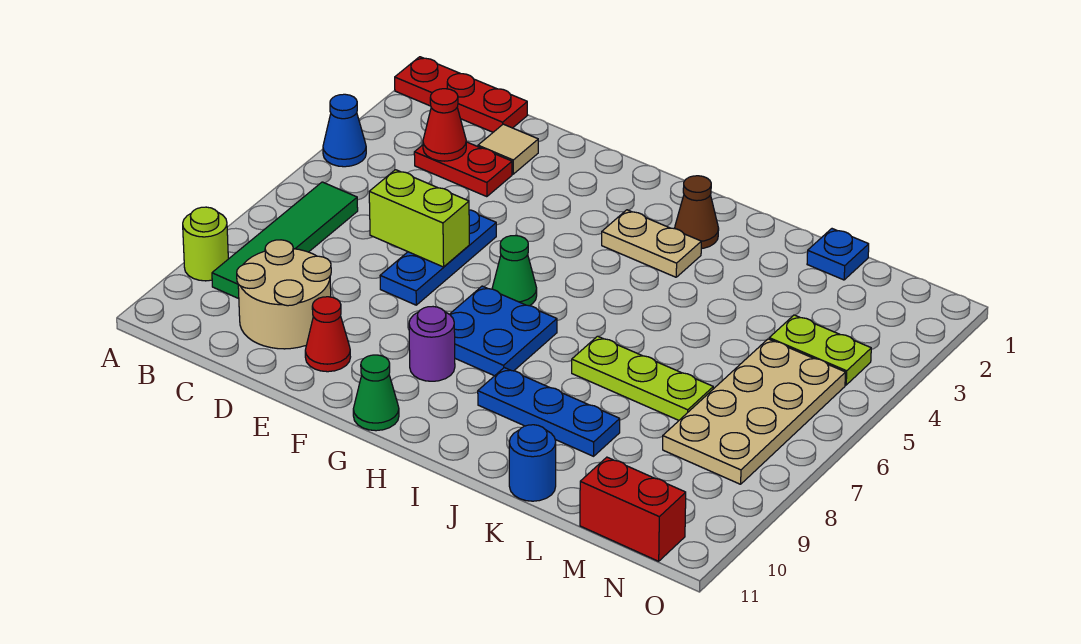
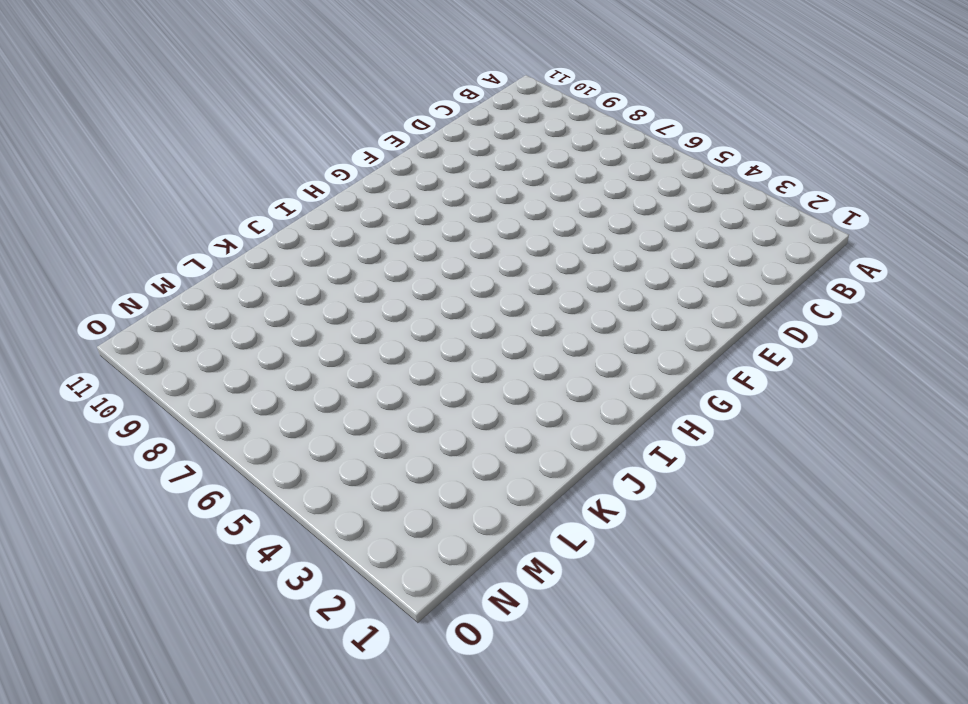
none -> red plate A1:C1 level 1
none -> blue cone A4 level 1
none -> lime round brick A9 level 1

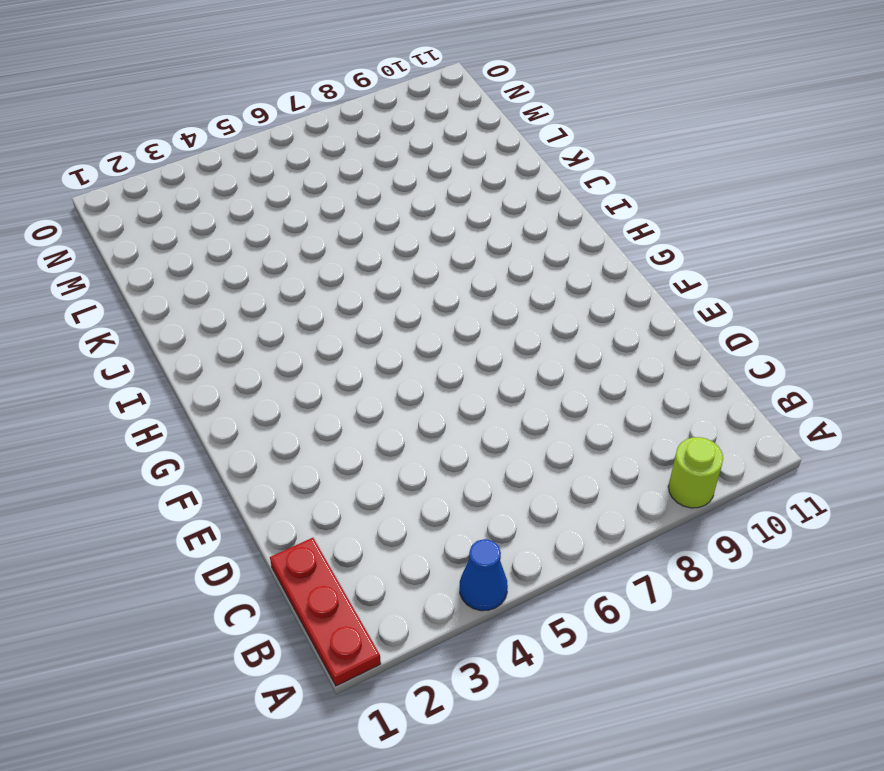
none -> green tile B6:B9 level 1
none -> red plate C3:D3 level 1
none -> tan round brick C9:D10 level 1

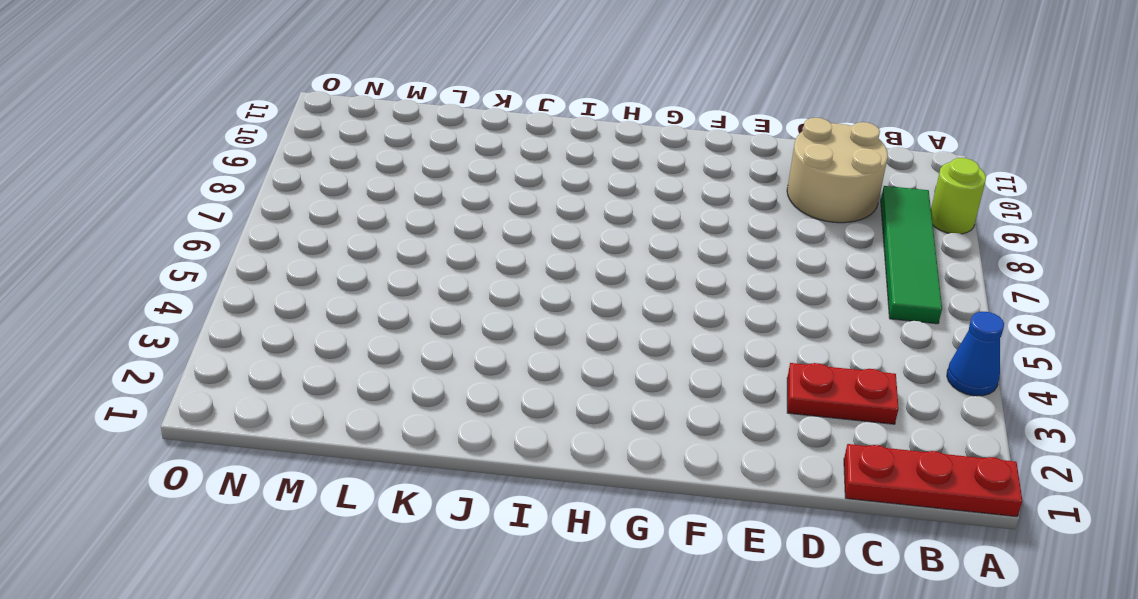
none -> tan tile D2 level 1
none -> blue plate E5:E7 level 1
none -> red cone E10 level 1

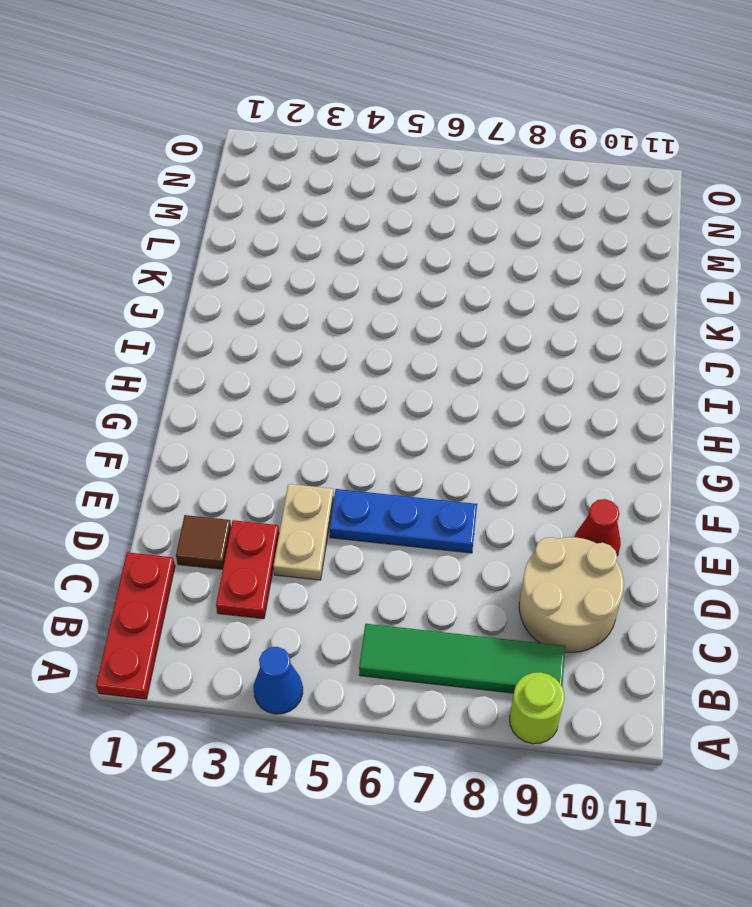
brown tile D2 level 1 -> tan tile D2 level 1
tan plate D4:E4 level 1 -> tan plate H3:I3 level 1
none -> green cone G6 level 1
none -> blue plate G7:H8 level 1
none -> purple round brick G9 level 1

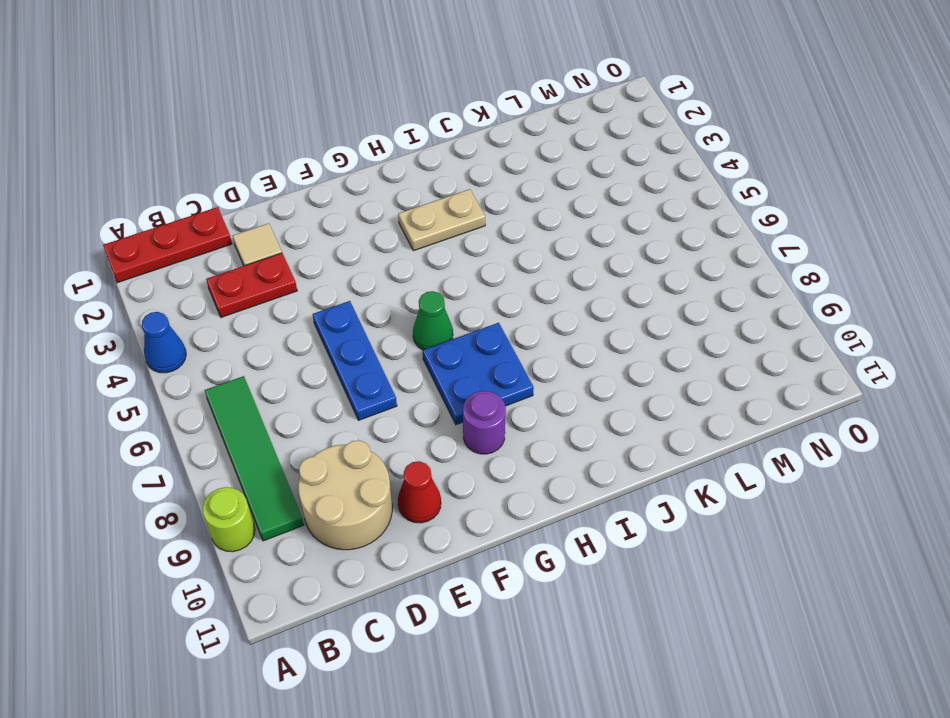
none -> green cone G11 level 1
none -> brown cone I2 level 1
none -> blue plate I9:K9 level 1

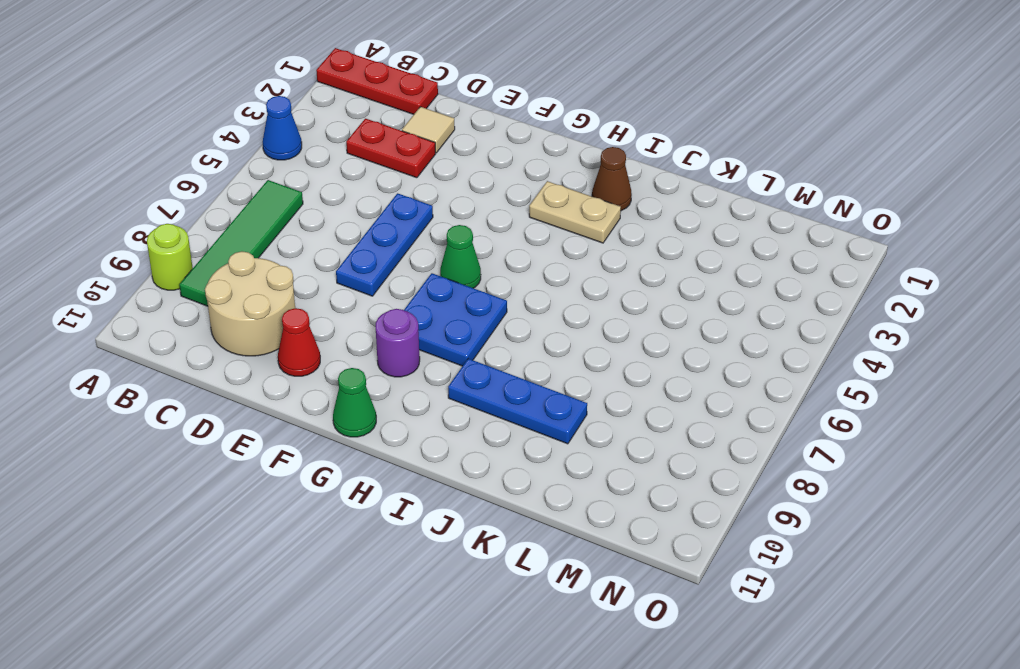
none -> lime plate J7:L7 level 1
none -> blue round brick K11 level 1
none -> blue plate L1 level 1

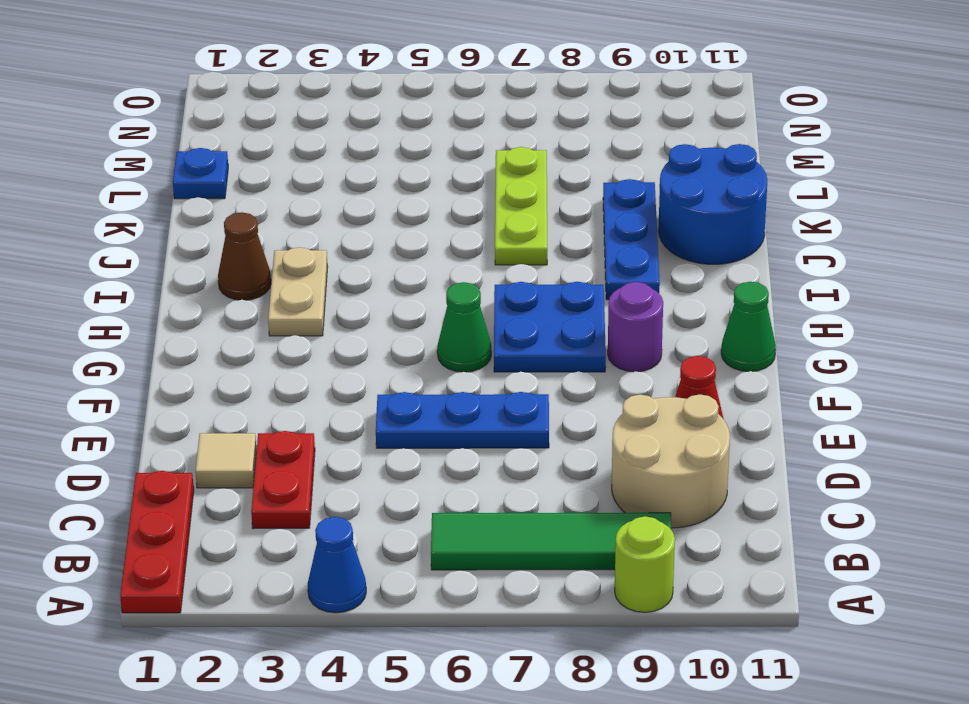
blue round brick J10:K11 level 1 -> blue round brick K11 level 1
none -> lime plate M4:N4 level 1
none -> tan plate M5:N8 level 1
none -> red brick M11:N11 level 1

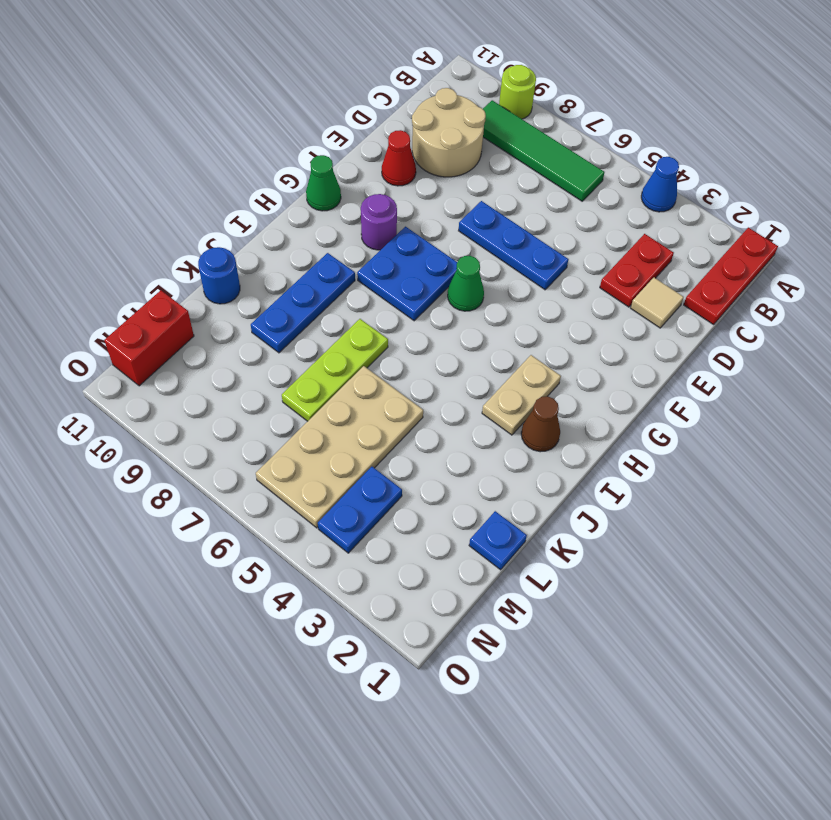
tan plate K5:N6 level 1 -> tan plate M5:N8 level 1
blue plate M4:N4 level 1 -> lime plate M4:N4 level 1
none -> red cone C3 level 2
none -> lime brick D6:E6 level 2

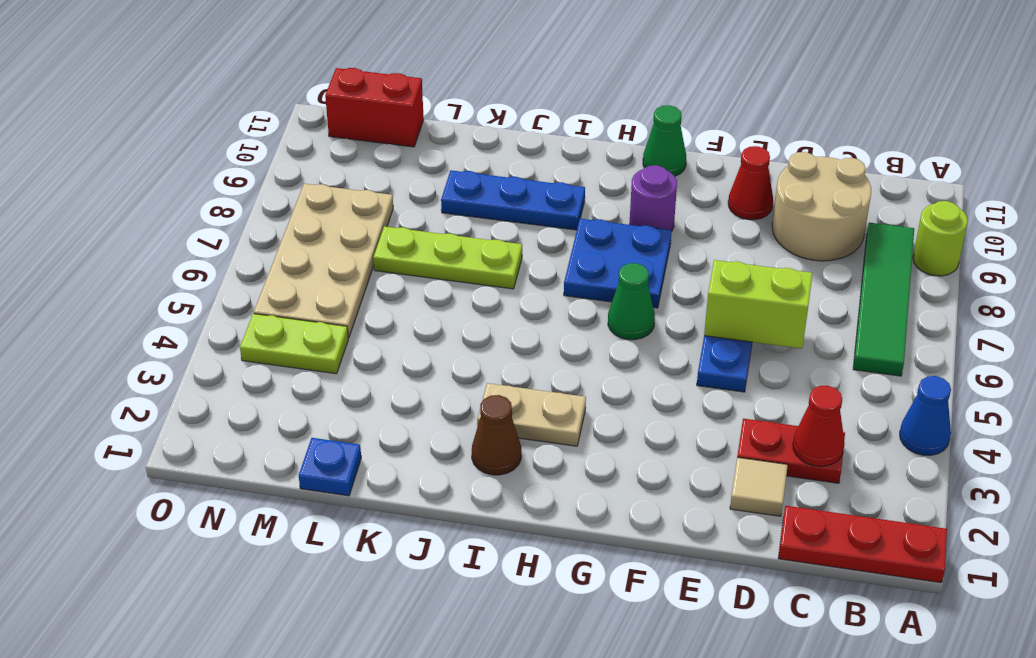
none -> blue round brick K11 level 1

